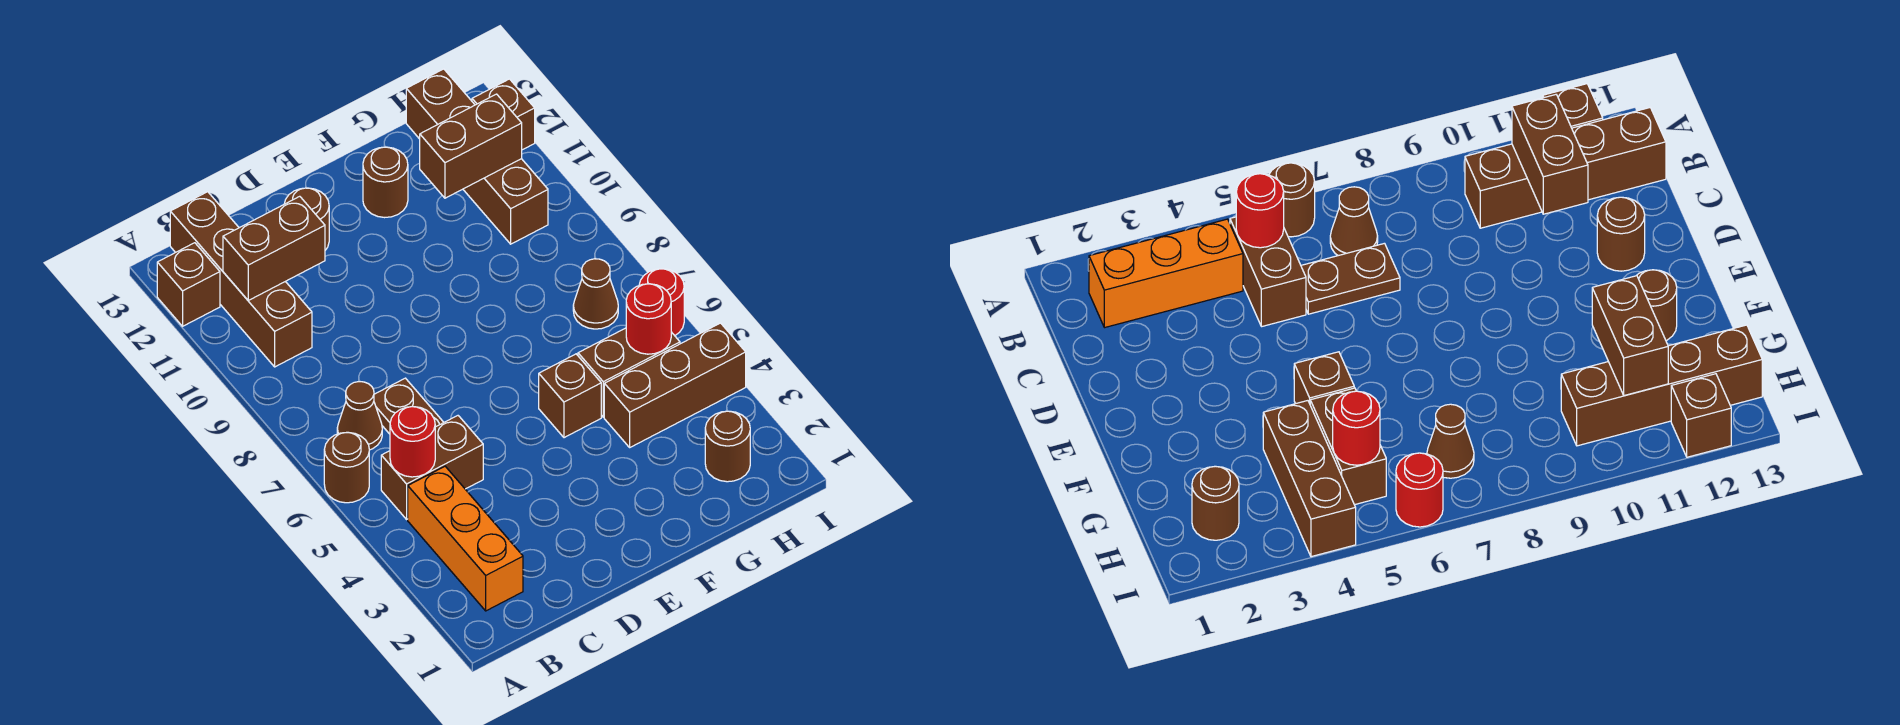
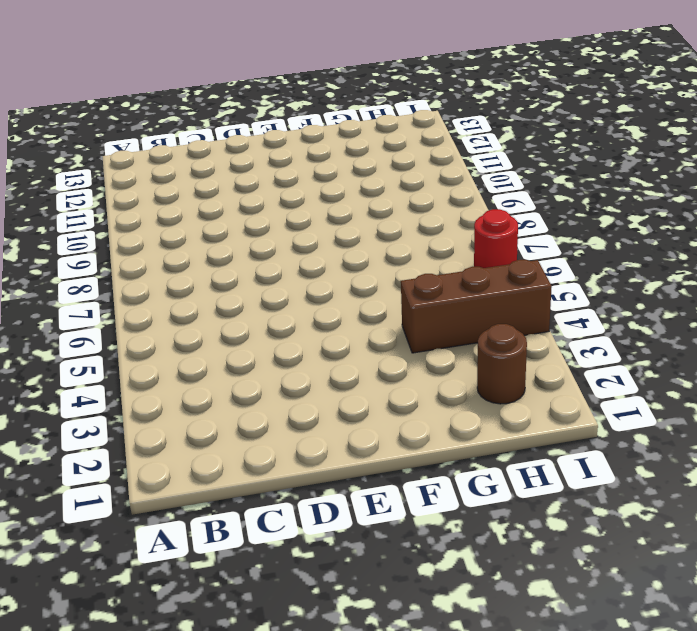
none -> brown round brick A6 level 1
none -> brown brick A12 level 1
none -> orange brick B2:B4 level 1

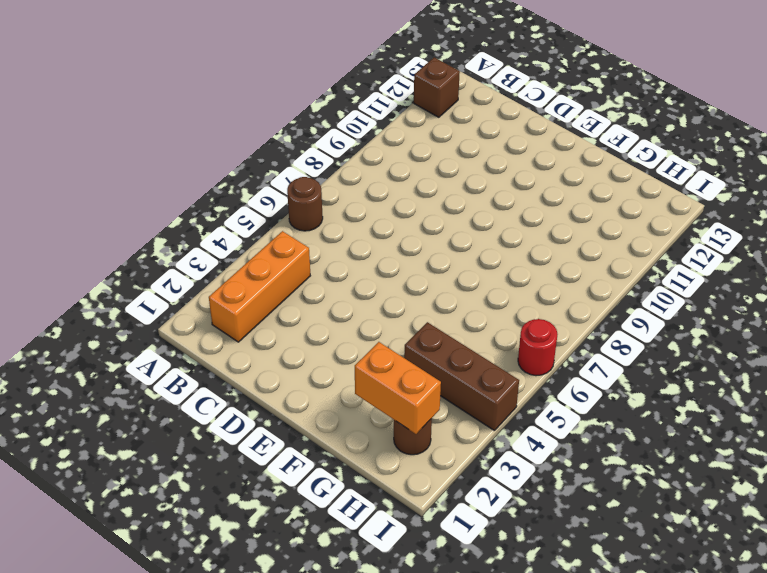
orange brick G2:H2 level 2 -> none
none -> brown brick B5:C5 level 1
none -> brown cone B7 level 1
none -> brown brick B10:B13 level 1

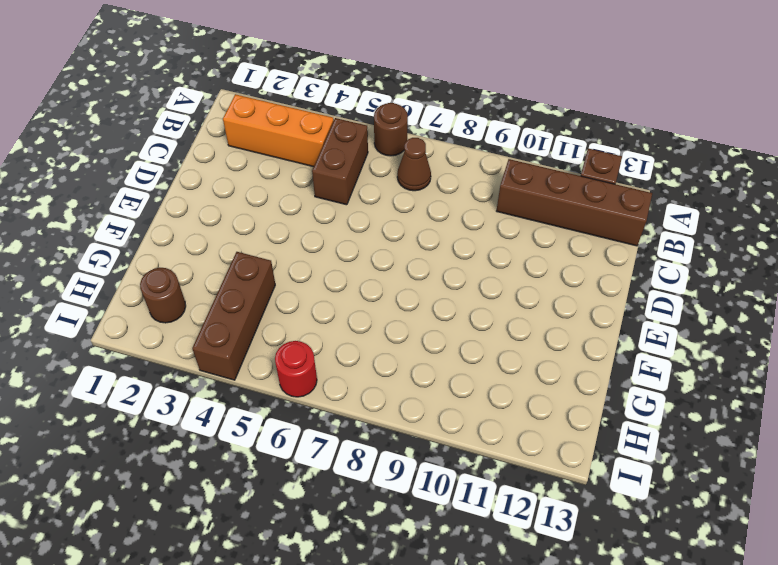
none -> brown plate C6:C7 level 1
none -> brown round brick D12 level 1
none -> brown brick F5 level 1

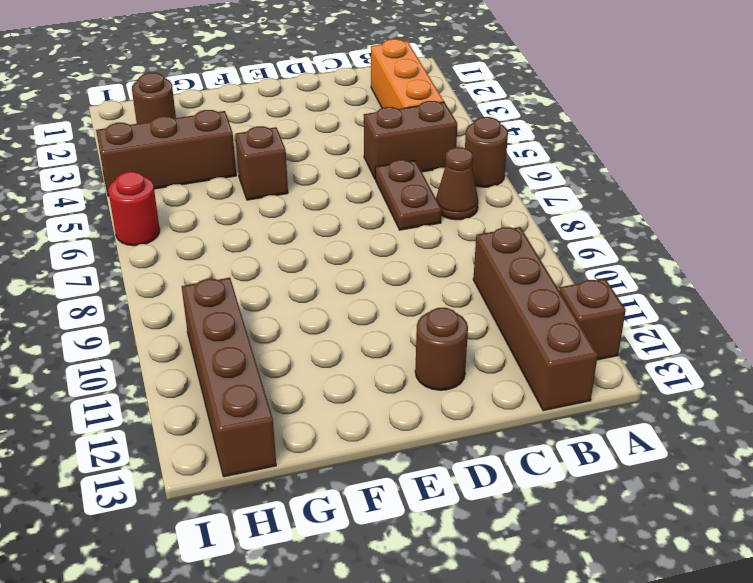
none -> brown round brick F12 level 1
none -> brown brick G5:H5 level 1
none -> brown cone H7 level 1

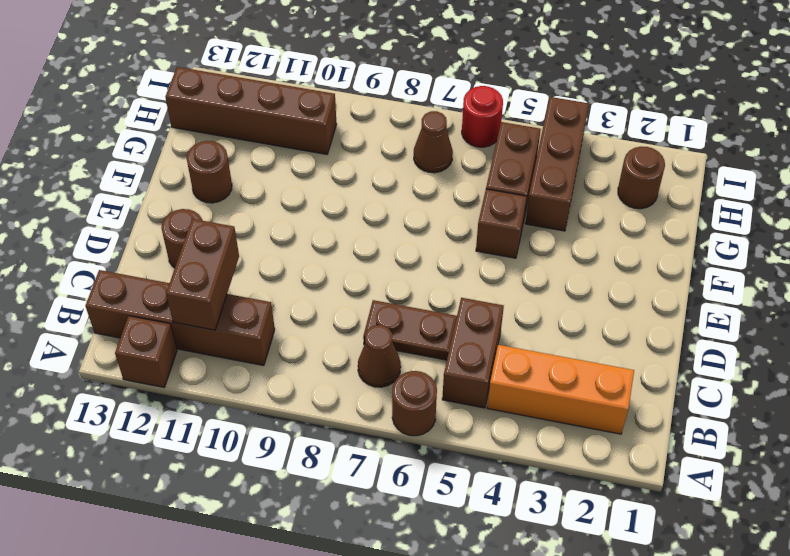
none -> brown brick I12 level 1
none -> red round brick B5 level 2
none -> brown brick G11:H11 level 2

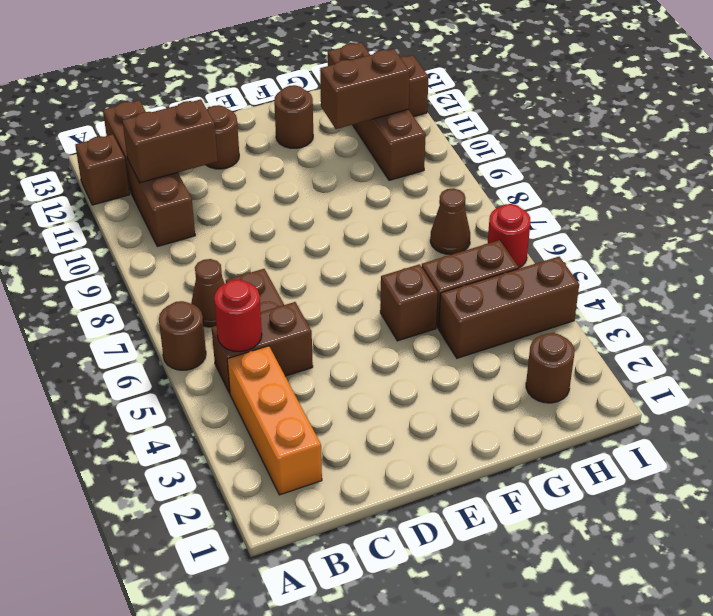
none -> red round brick H5 level 2

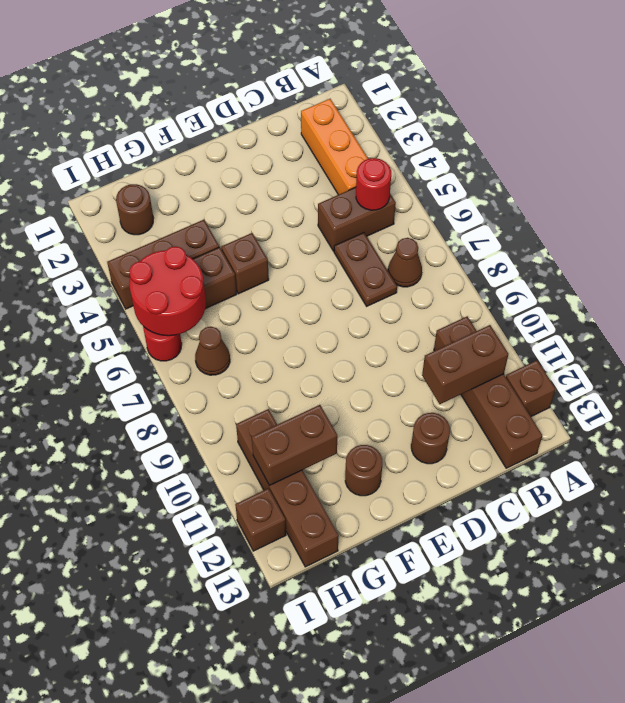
red round brick H5:I6 level 2 -> red round brick H5 level 2
none -> brown round brick A6 level 1

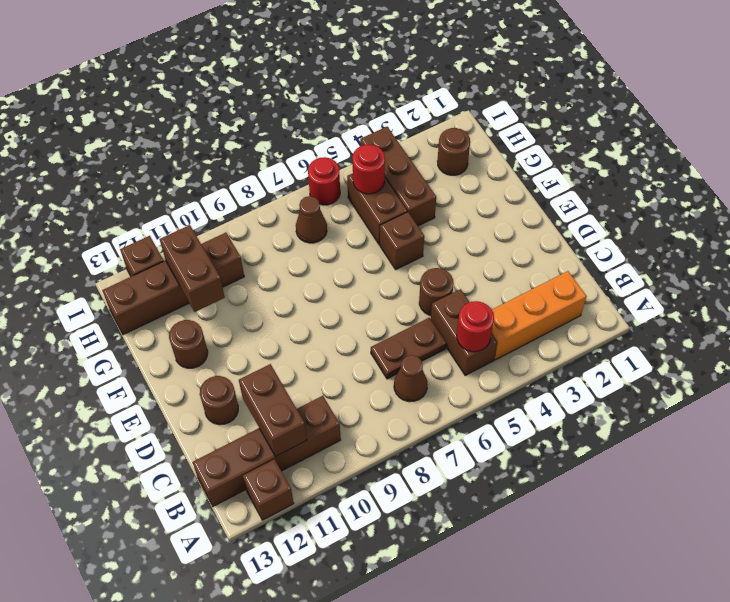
brown round brick D5 level 1 -> brown round brick A6 level 1

